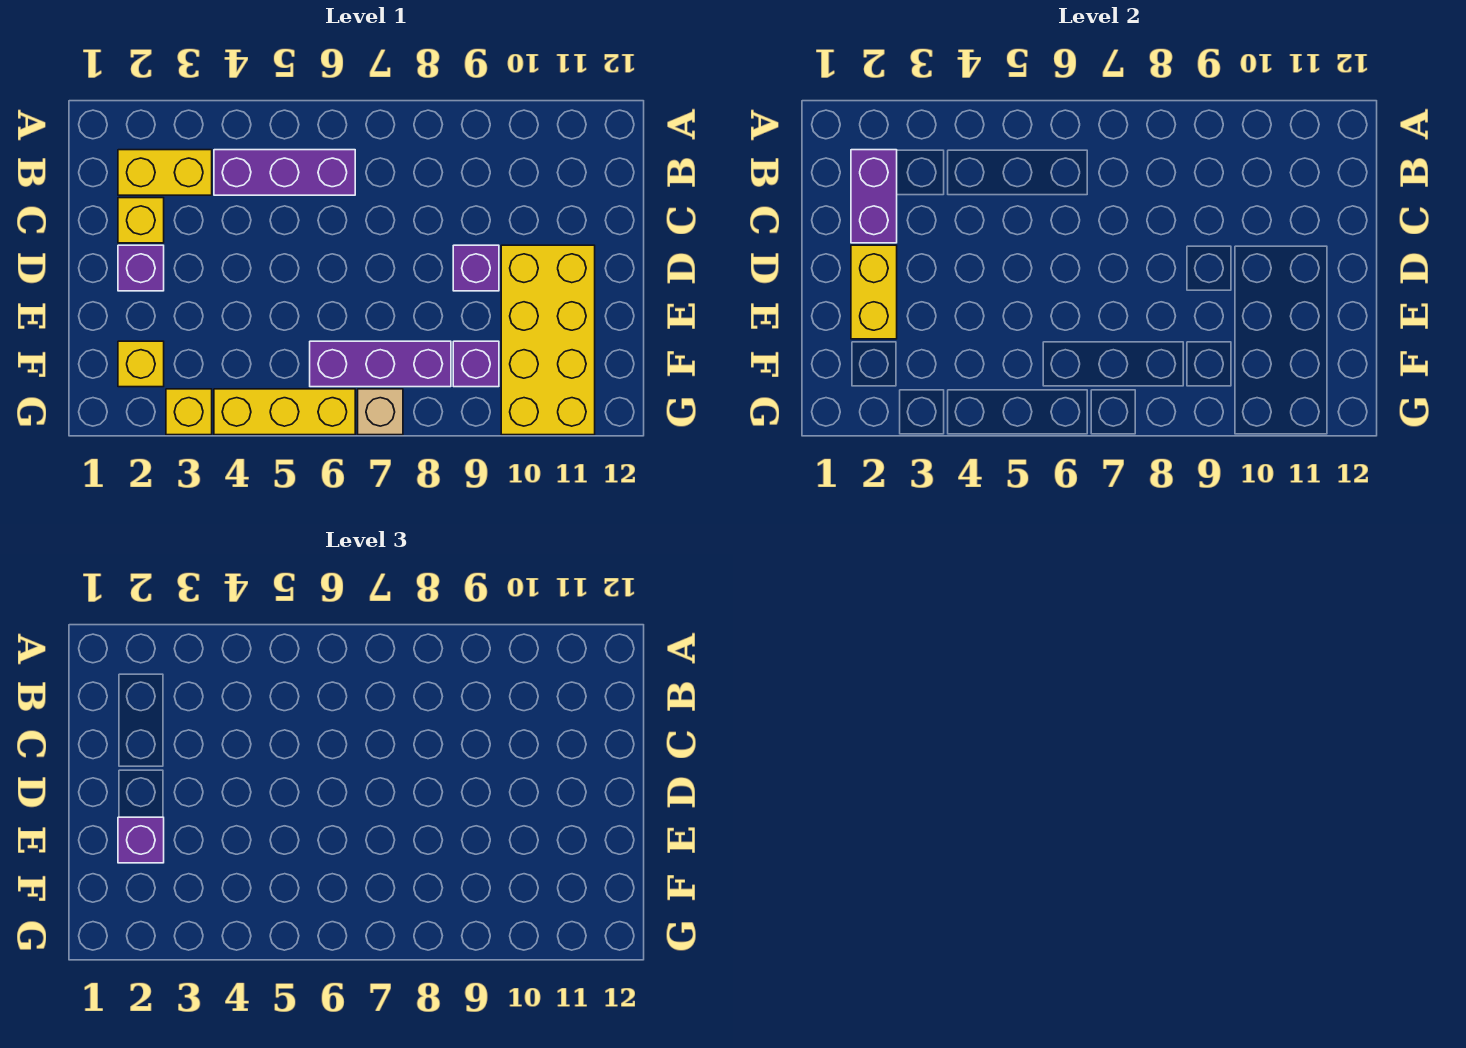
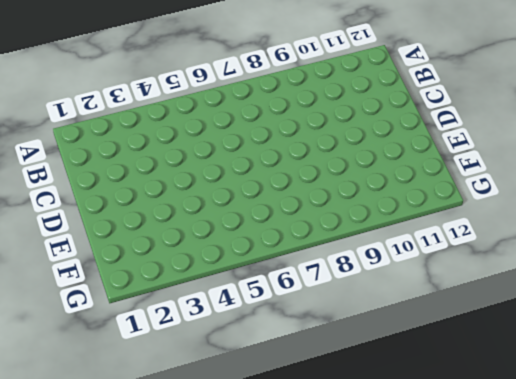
none -> yellow brick B2:B3 level 1
none -> purple brick B4:B6 level 1
none -> yellow brick C2 level 1

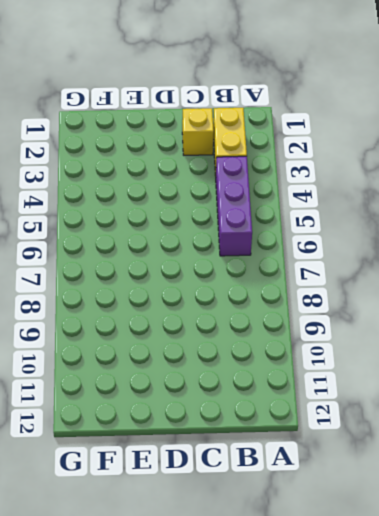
none -> purple brick D2 level 1
none -> purple brick D9 level 1
none -> yellow brick D10:G11 level 1

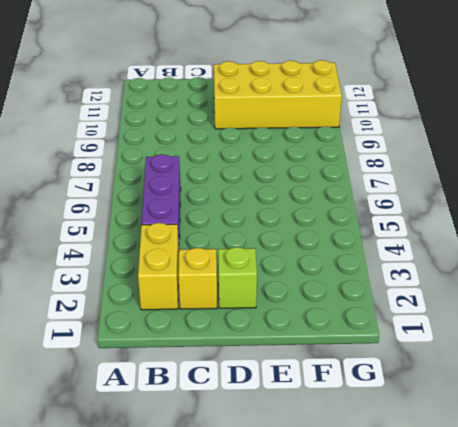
lime brick D2 level 1 -> purple brick D2 level 1
none -> purple brick D9 level 1
none -> yellow brick F2 level 1
none -> purple brick F6:F8 level 1

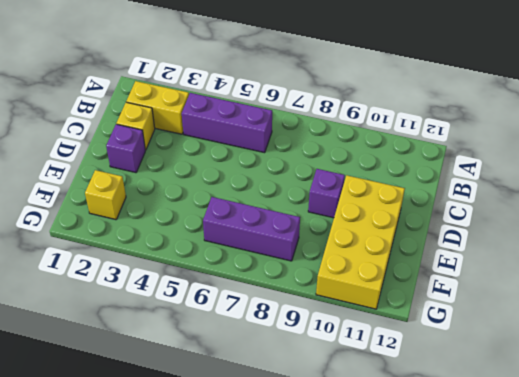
none -> purple brick F9 level 1
none -> yellow brick G3 level 1
none -> yellow brick G4:G6 level 1

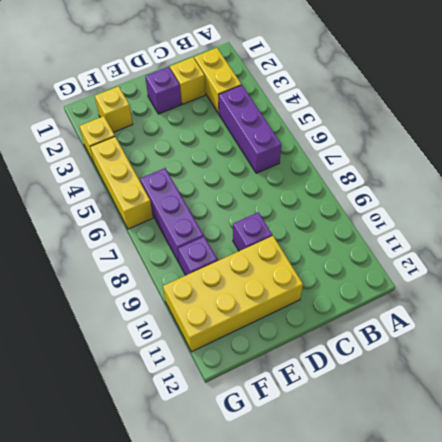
none -> tan brick G7 level 1
none -> purple brick B2:C2 level 2
none -> yellow brick D2:E2 level 2

